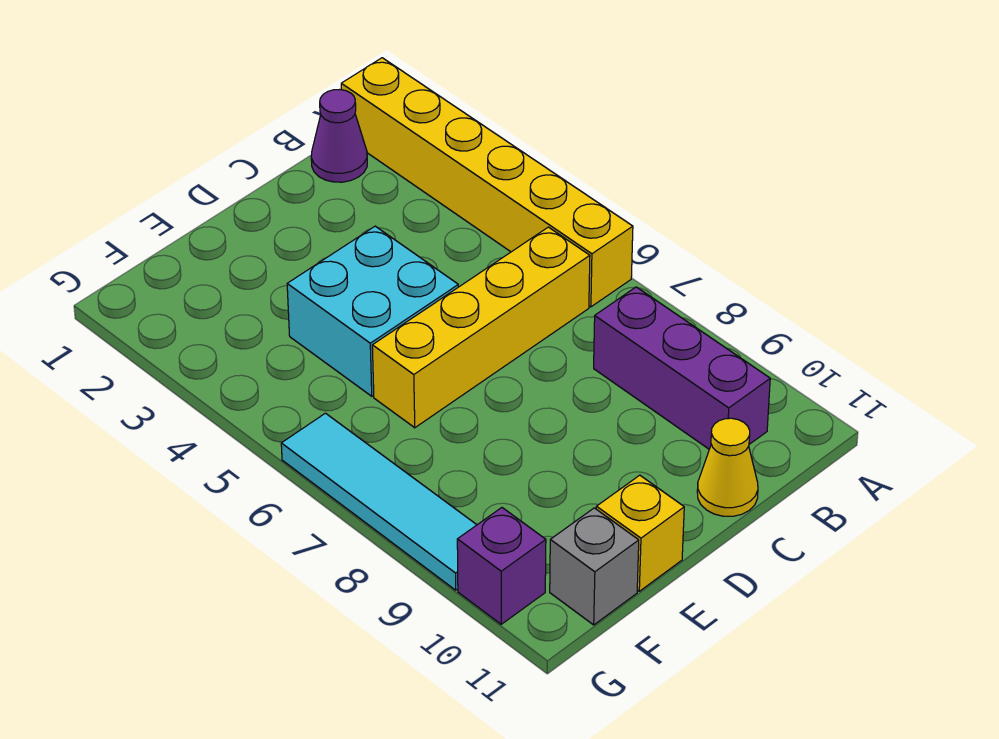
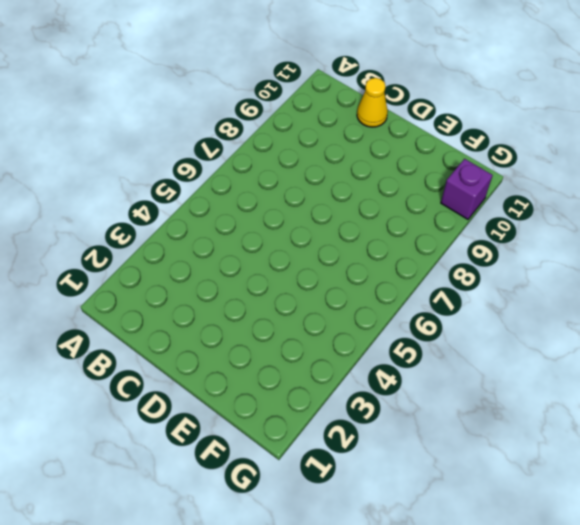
none -> yellow brick A1:A6 level 1
none -> purple cone B1 level 1

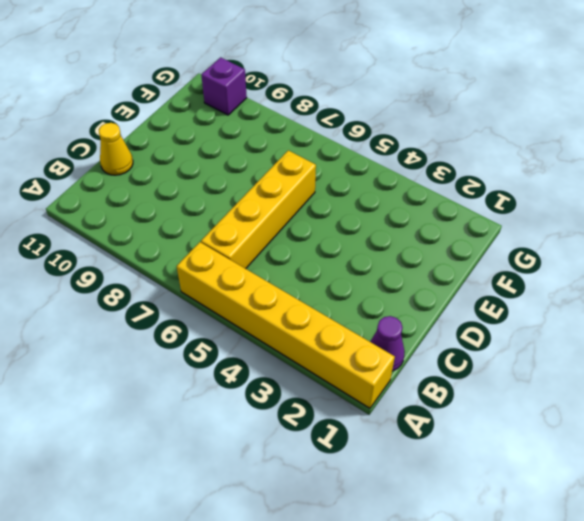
none -> purple brick B8:B10 level 1
none -> cyan brick D4:E5 level 1

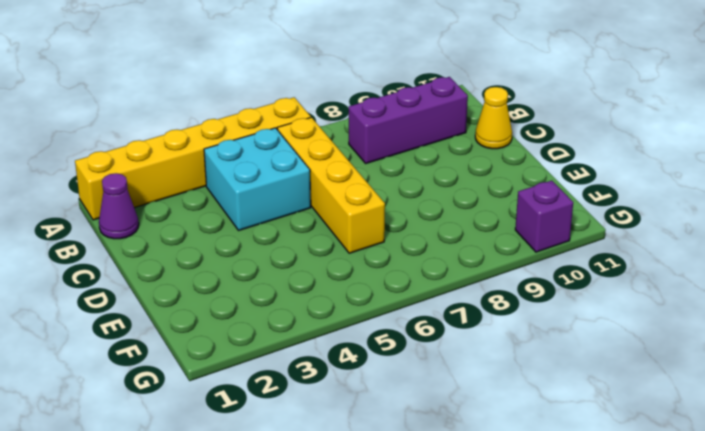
cyan brick B4:C5 level 1 -> cyan brick D4:E5 level 1
none -> yellow brick E11 level 1
none -> grey brick F11 level 1

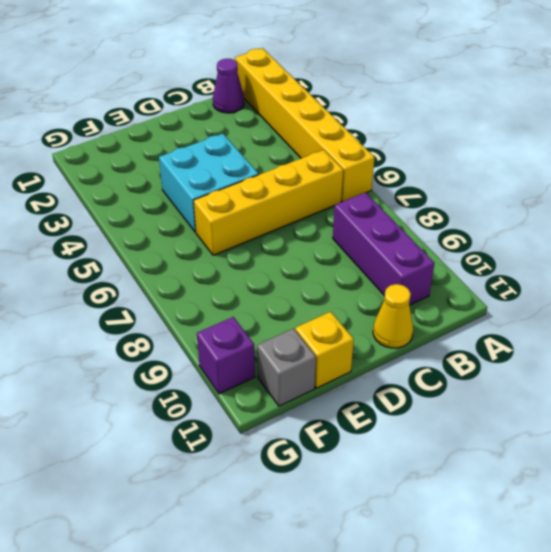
none -> cyan tile G6:G9 level 1

